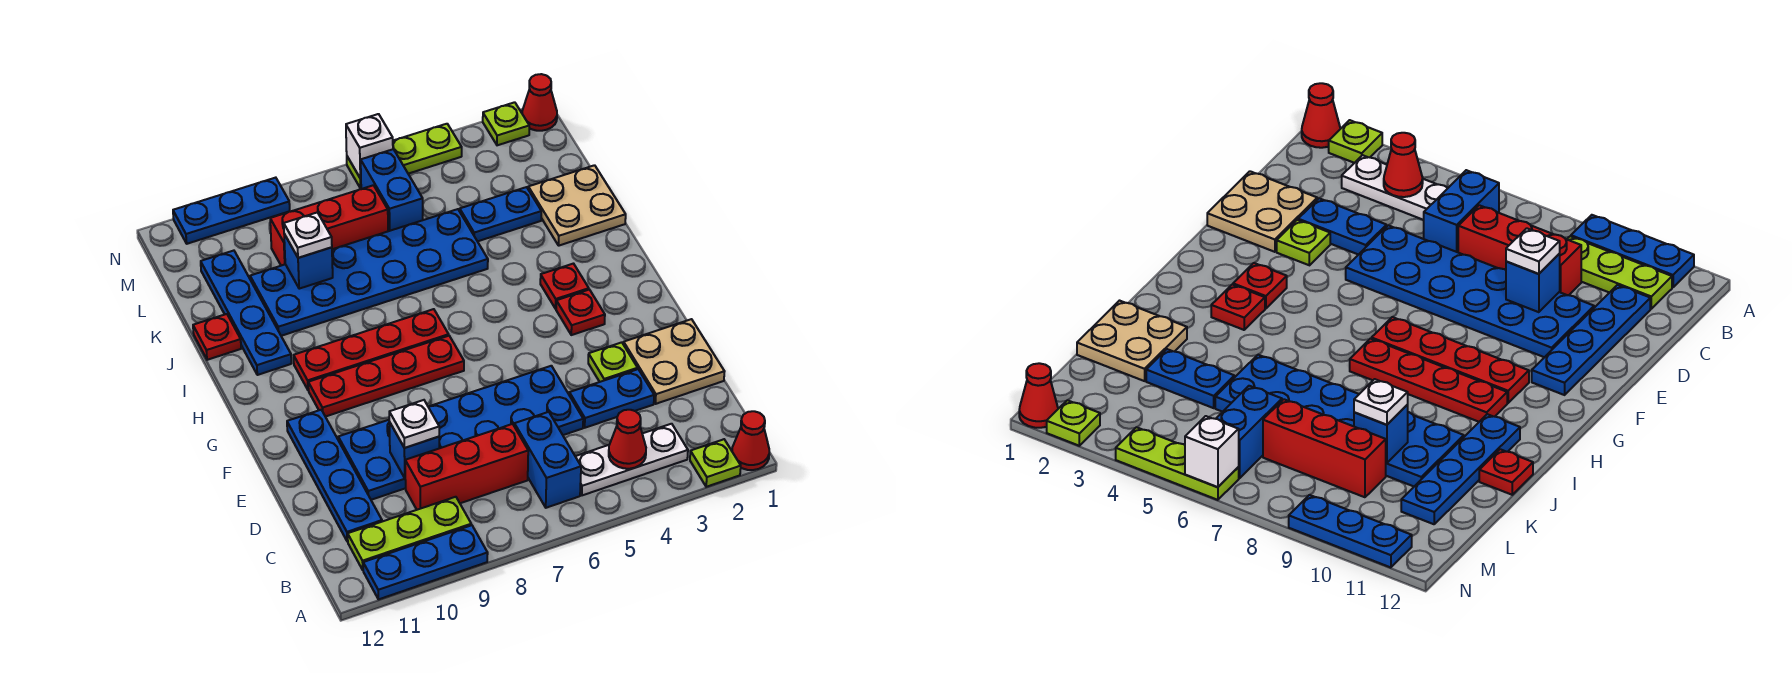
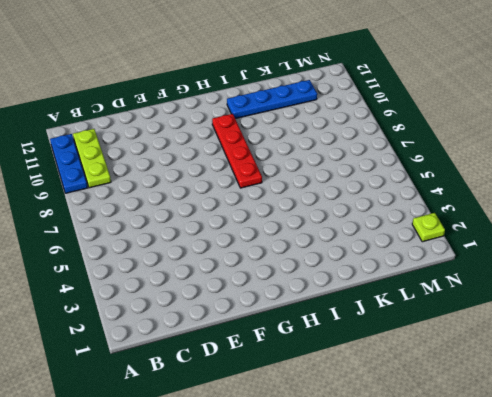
none -> red cone A1 level 1
none -> lime plate A2 level 1
none -> white plate B3:B5 level 1
none -> blue brick B6:C6 level 1

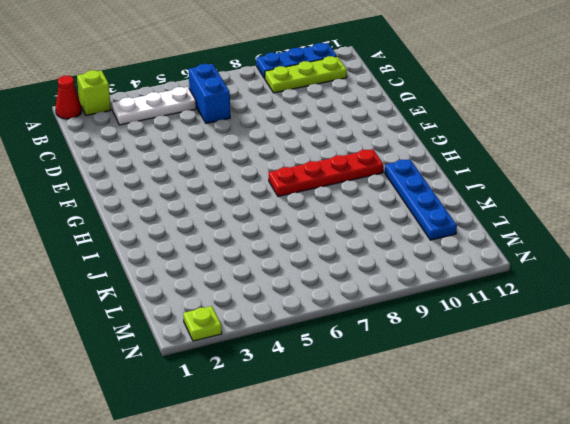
lime brick A2 level 1 -> lime plate A2 level 1
none -> red brick C7:C9 level 1
none -> blue plate C11:F11 level 1
none -> tan plate D1:E2 level 1
none -> blue plate D3:D4 level 1

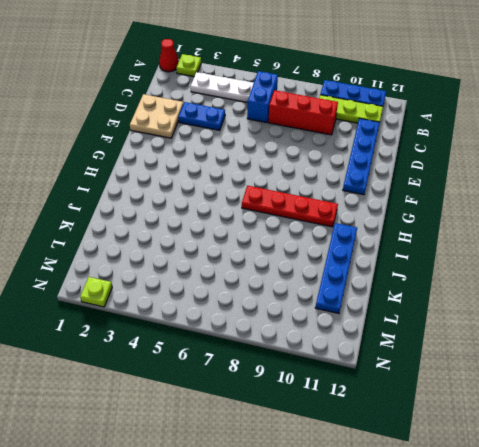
none -> blue plate D5:E10 level 1
none -> lime plate E3 level 1
none -> red plate G3 level 1
none -> red plate G7:G10 level 1

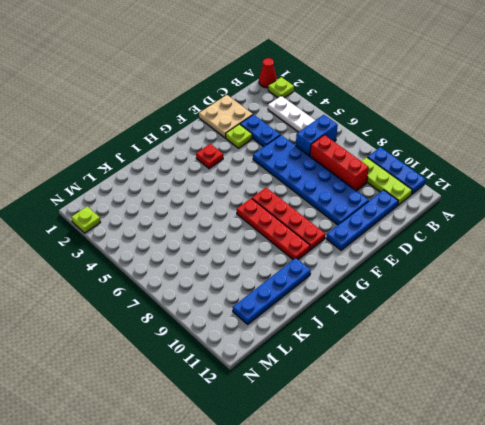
none -> red plate H3 level 1
none -> tan plate J1:K2 level 1
none -> blue plate J5:K10 level 1
none -> red plate J12 level 1

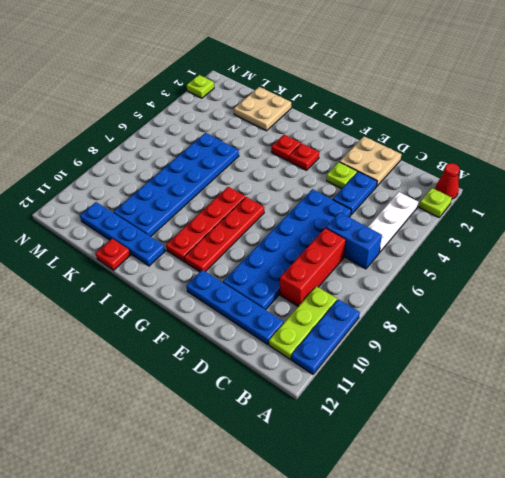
none -> blue plate K3:K4 level 1
none -> blue brick L6:M6 level 1
none -> red brick L7:L9 level 1
none -> red cone N1 level 1

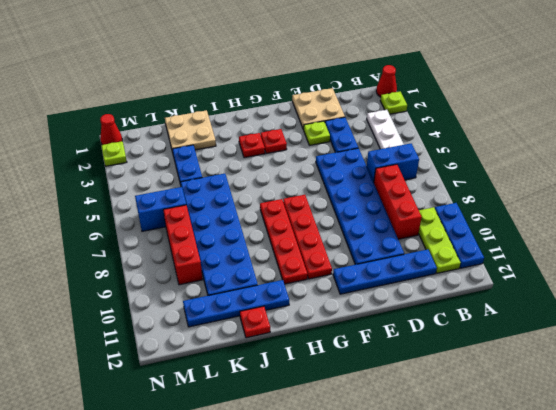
none -> lime plate N4:N6 level 1
none -> blue plate N9:N11 level 1
none -> red cone B4 level 2
none -> blue brick D9 level 2

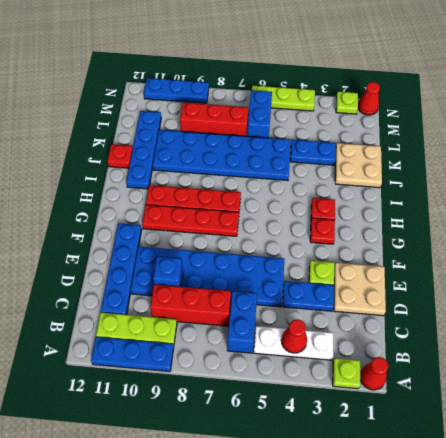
none -> blue brick K9 level 2
none -> white brick N6 level 2
none -> white plate D9 level 3
none -> white plate K9 level 3

